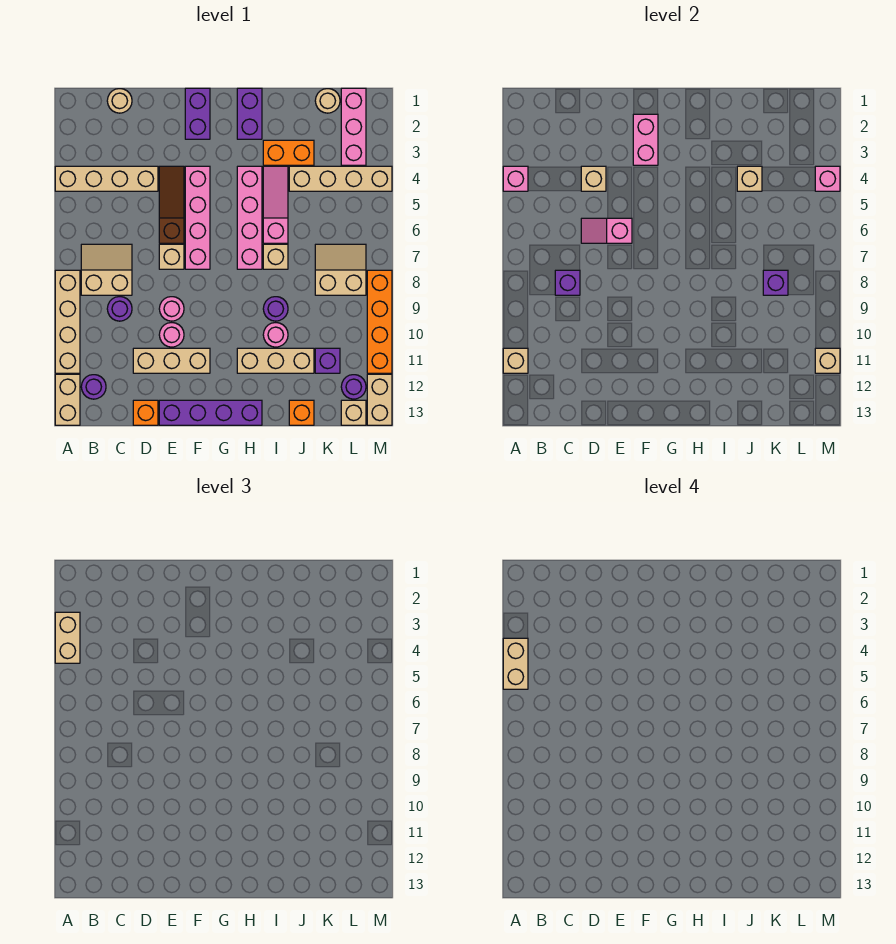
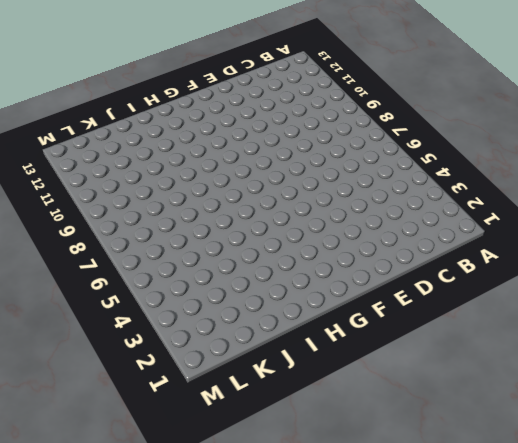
none -> tan brick A4:D4 level 1
none -> tan brick A8:A11 level 1
none -> tan brick A12:A13 level 1
none -> tan slope B7:C8 level 1 top 8

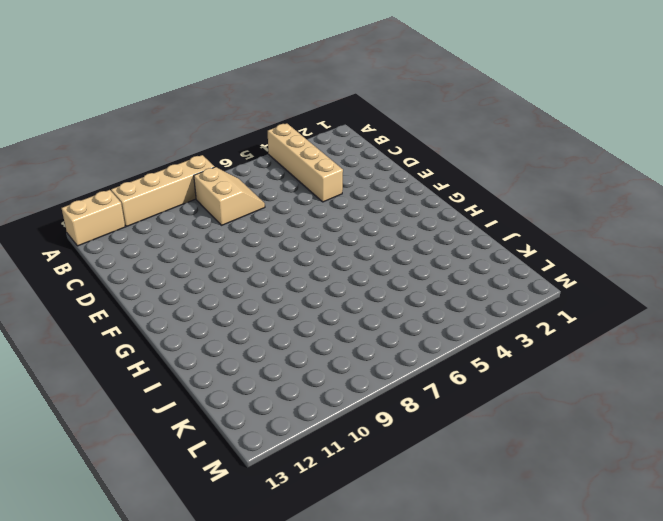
none -> purple round brick B12 level 1
none -> tan round brick C1 level 1
none -> purple round brick C9 level 1
none -> tan brick D11:F11 level 1

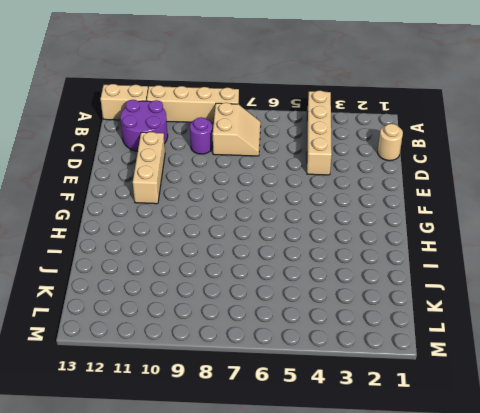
purple round brick B11:C12 level 1 -> purple round brick B12 level 1
none -> orange brick D13 level 1
none -> brown slope E4:E6 level 1 top 6
none -> tan brick E7 level 1
none -> pink round brick E9 level 1

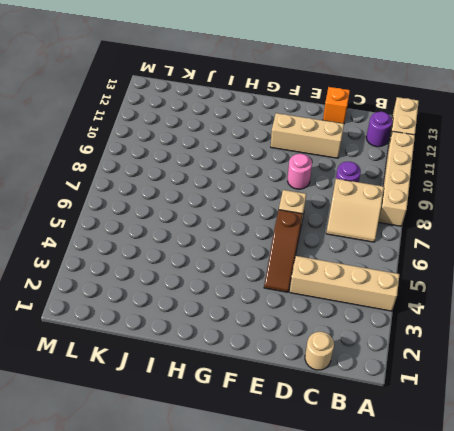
none -> pink round brick E10 level 1
none -> purple brick E13:H13 level 1
none -> purple brick F1:F2 level 1
none -> pink brick F4:F7 level 1

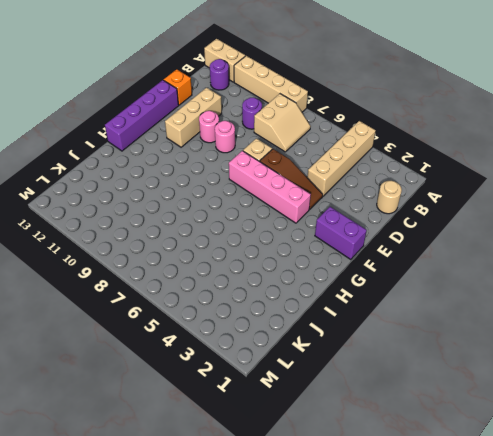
none -> purple brick H1:H2 level 1
none -> pink brick H4:H7 level 1
none -> tan brick H11:J11 level 1
none -> orange brick I3:J3 level 1

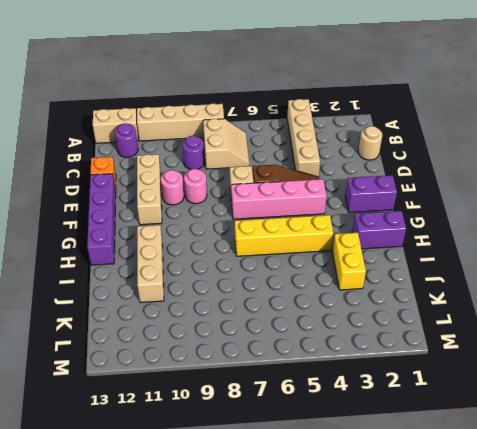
yellow brick H4:H7 level 1 -> pink brick H4:H7 level 1
yellow brick I3:J3 level 1 -> orange brick I3:J3 level 1
none -> pink slope I4:I6 level 1 top 6
none -> tan brick I7 level 1
none -> purple round brick I9 level 1
none -> pink round brick I10 level 1

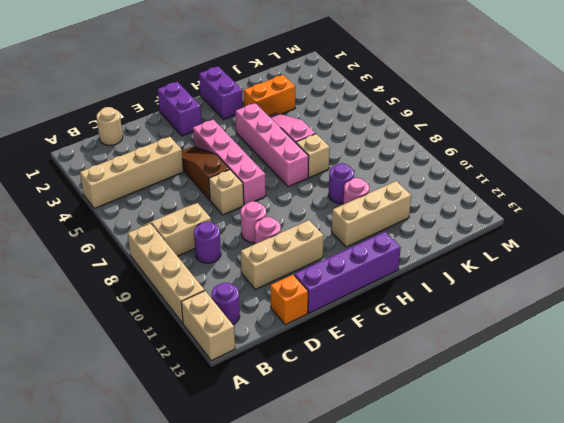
none -> tan brick J4:M4 level 1
none -> orange brick J13 level 1
none -> tan round brick K1 level 1
none -> tan slope K7:L8 level 1 top 8

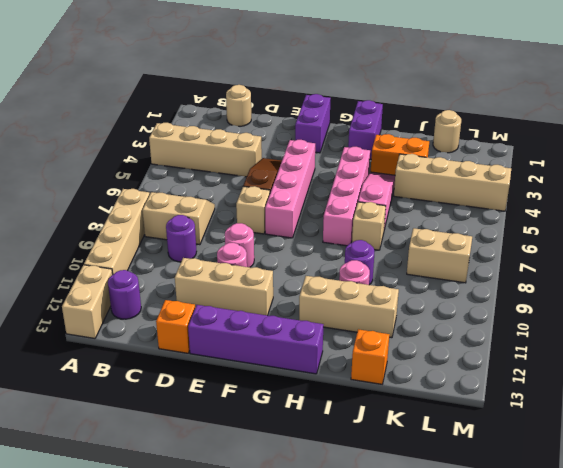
none -> purple brick K11 level 1
none -> pink brick L1:L3 level 1
none -> purple round brick L12 level 1
none -> tan brick L13 level 1

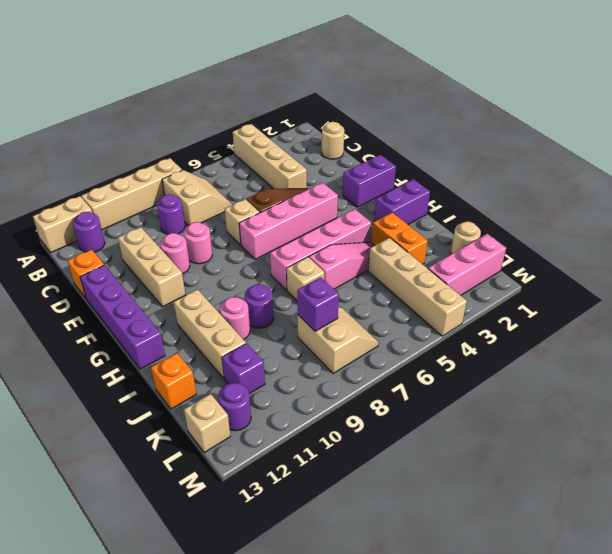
none -> orange brick M8:M11 level 1
none -> tan brick M12:M13 level 1
none -> pink brick A4 level 2
none -> tan brick A11 level 2

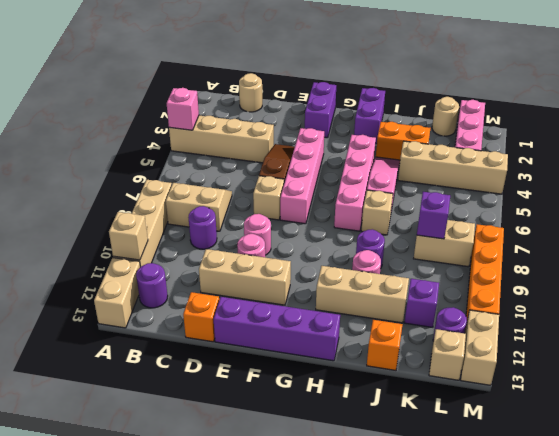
none -> purple brick C8 level 2
none -> tan brick D4 level 2
none -> pink slope D6:E6 level 2 top E
none -> pink brick F2:F3 level 2

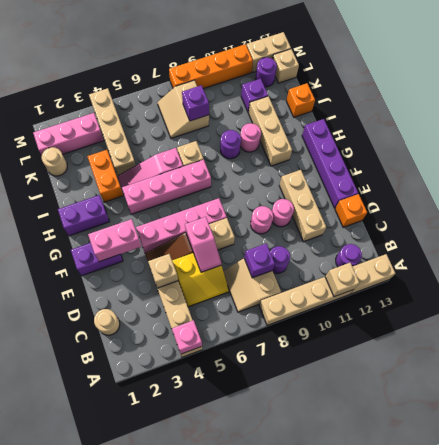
yellow slope C5:D6 level 1 top D -> none
none -> tan brick J4 level 2
none -> pink brick M4 level 2
none -> tan brick M11 level 2
none -> tan brick A3:A4 level 3

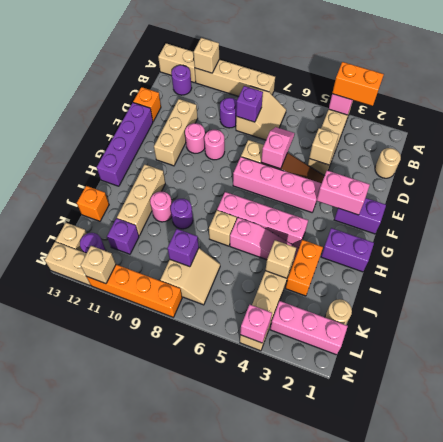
orange brick A3:A4 level 3 -> tan brick A3:A4 level 3
none -> tan brick A4:A5 level 4

